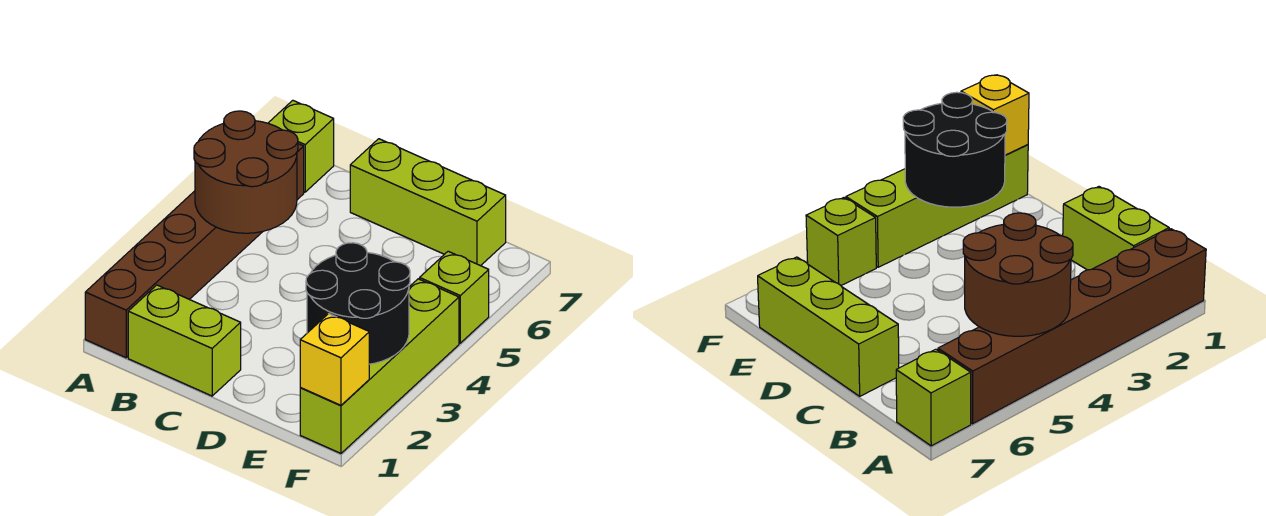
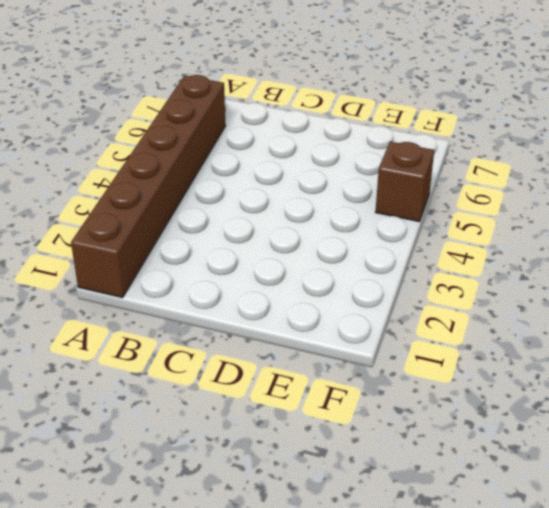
brown brick F5 level 1 -> lime brick F5 level 1
none -> lime brick A7 level 1
none -> lime brick B1:C1 level 1

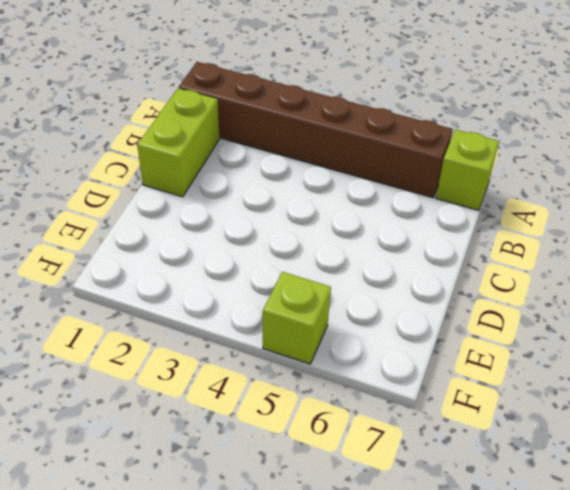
none -> lime brick C7:E7 level 1
none -> lime brick F1:F4 level 1

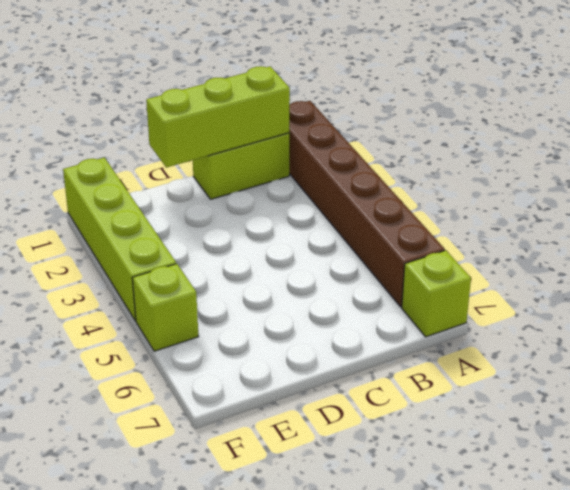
lime brick B1:D1 level 2 -> lime brick C7:E7 level 1
none -> brown round brick A4:B5 level 2
none -> black round brick E2:F3 level 2

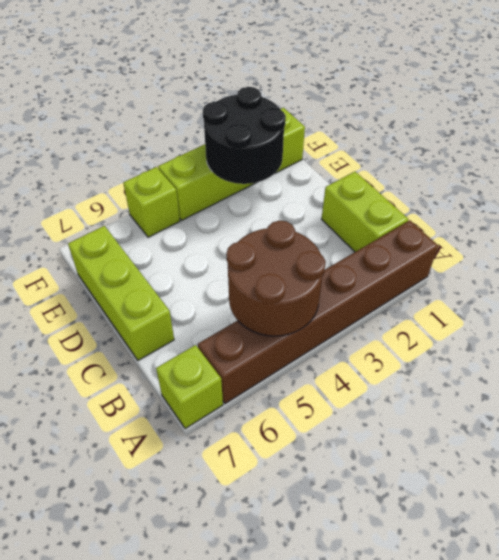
none -> yellow brick F1 level 2

